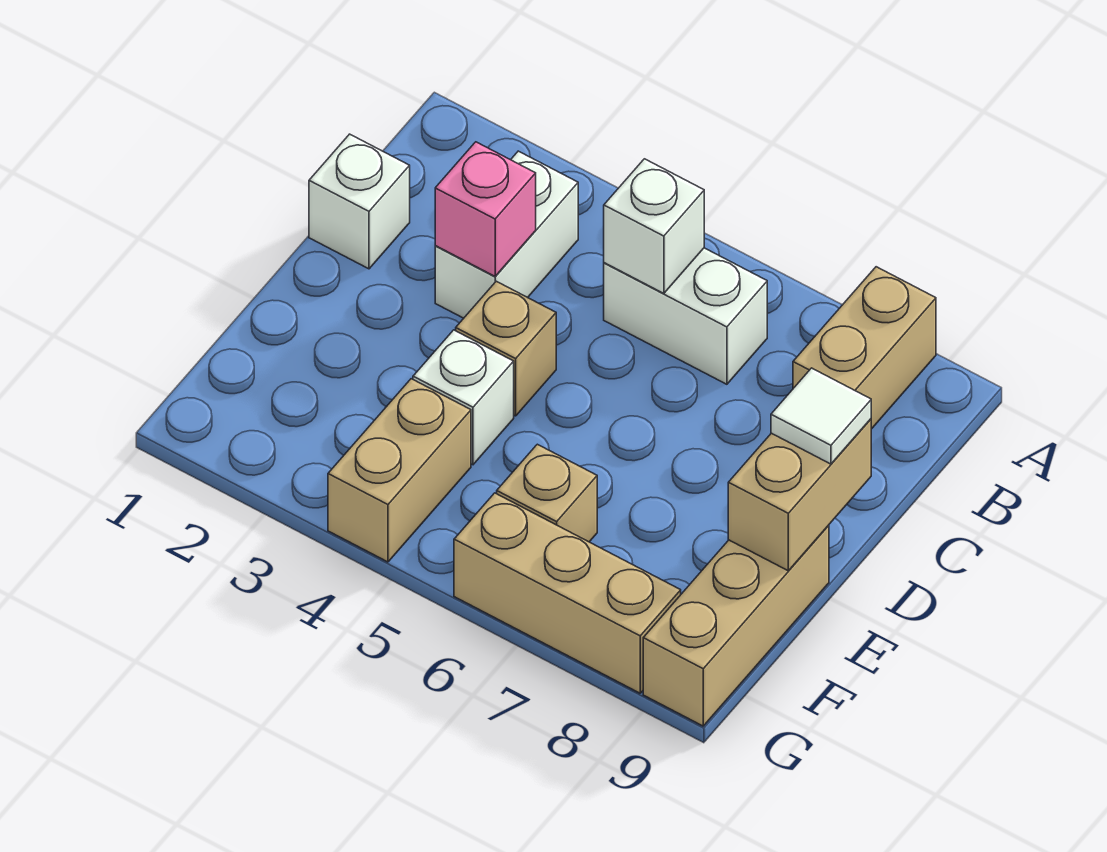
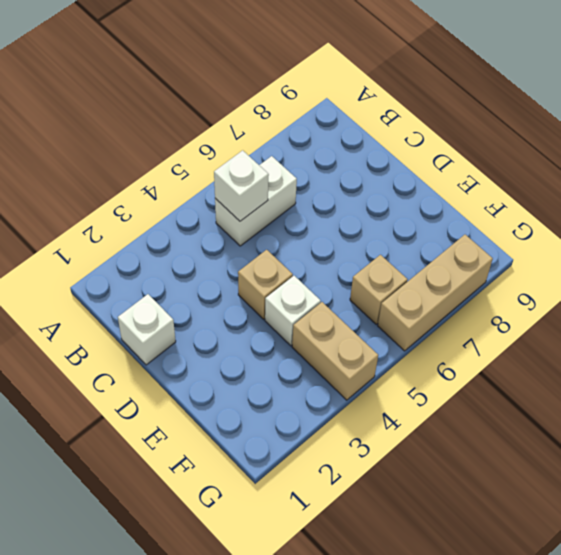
none -> tan brick A8:B8 level 1
none -> white brick B3:C3 level 1
none -> tan brick E9:G9 level 1

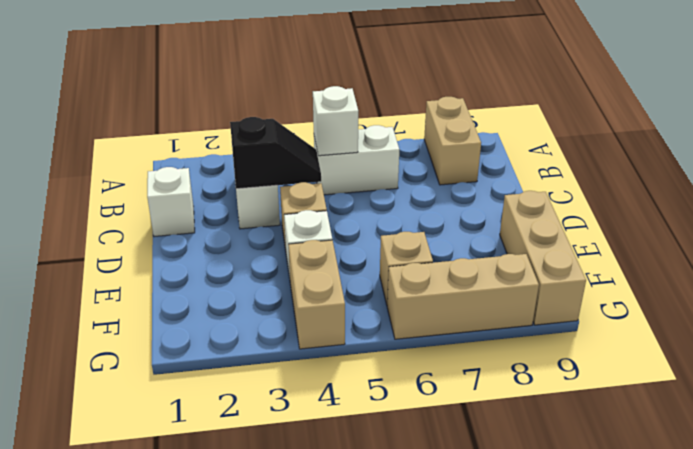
black slope C3:C4 level 2 top 3 -> pink brick C3 level 2
none -> tan brick D9:E9 level 2
none -> white tile D9 level 3

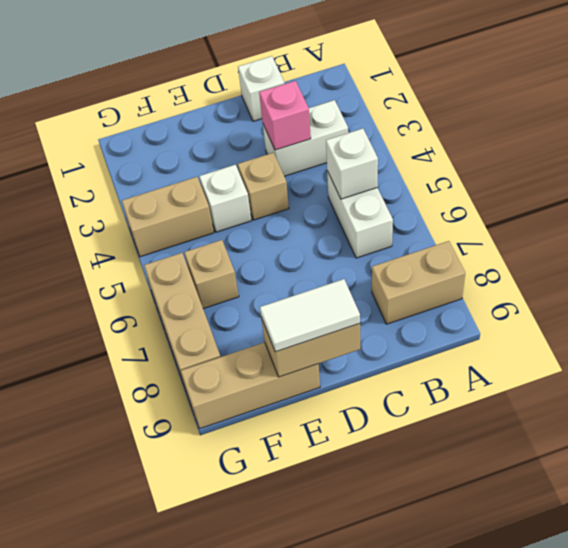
white tile D9:E9 level 3 -> white tile D9 level 3

